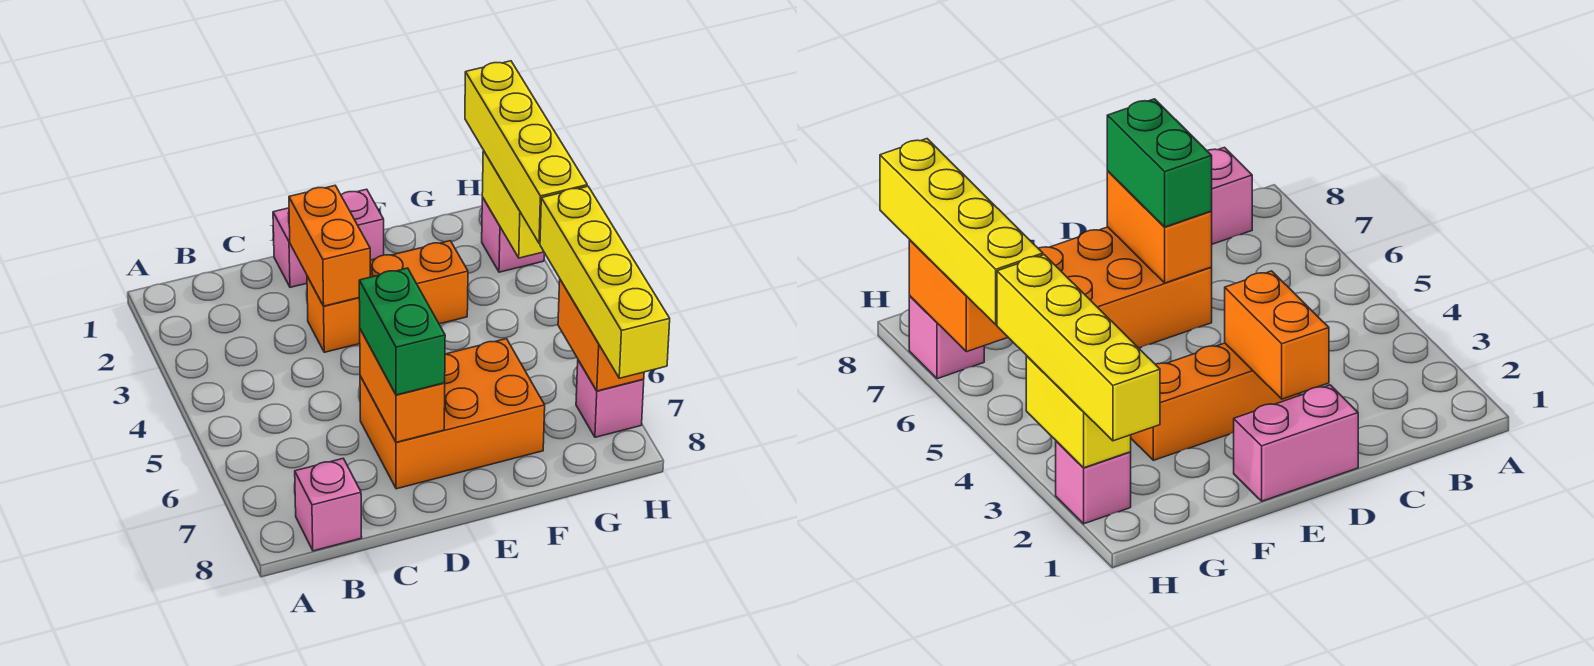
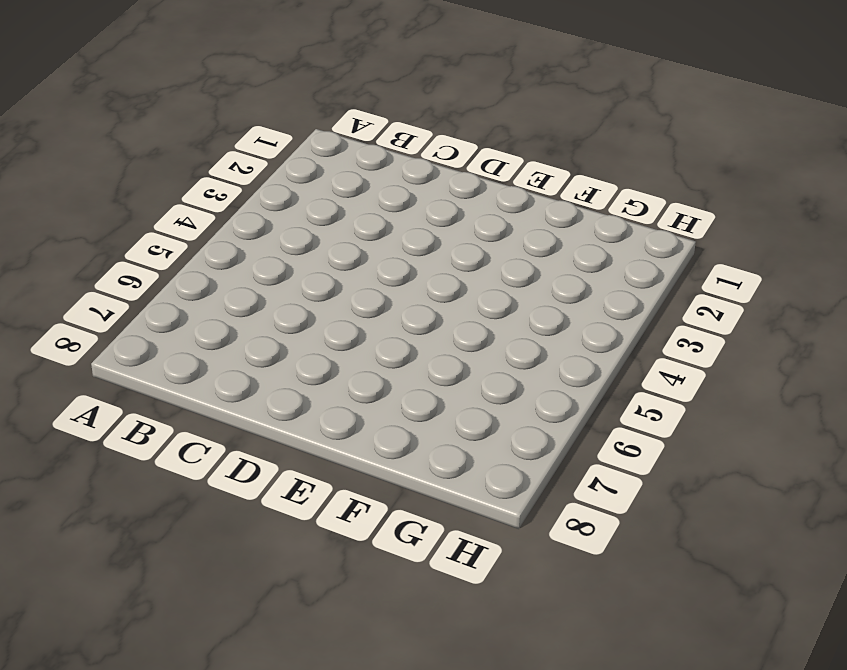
none -> pink brick B8 level 1
none -> pink brick D1:E1 level 1
none -> orange brick D3:F3 level 1

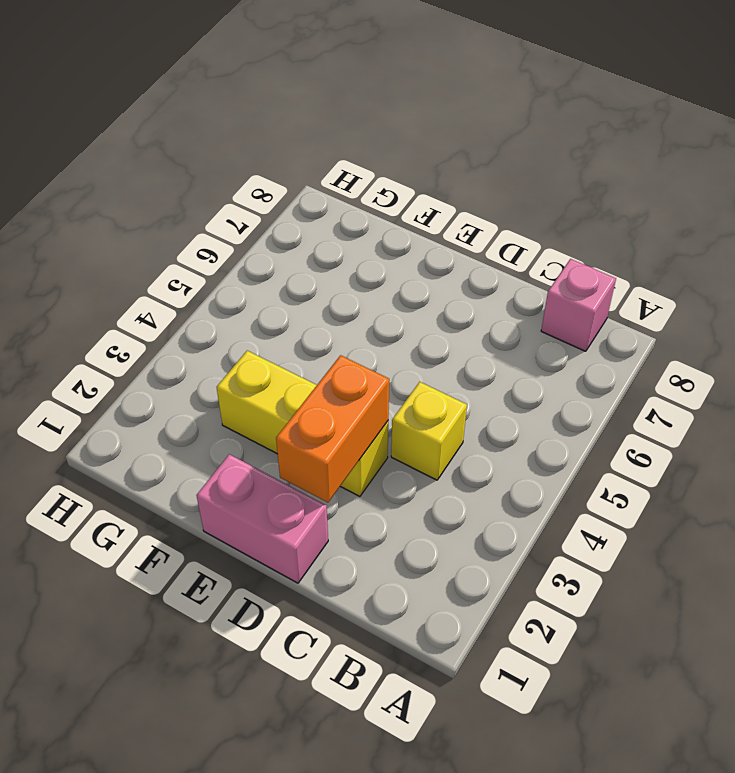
yellow brick C4 level 1 -> none
yellow brick D3:F3 level 1 -> orange brick D3:F3 level 1
none -> orange brick D6:F7 level 1
none -> pink brick H2 level 1
none -> pink brick H7 level 1

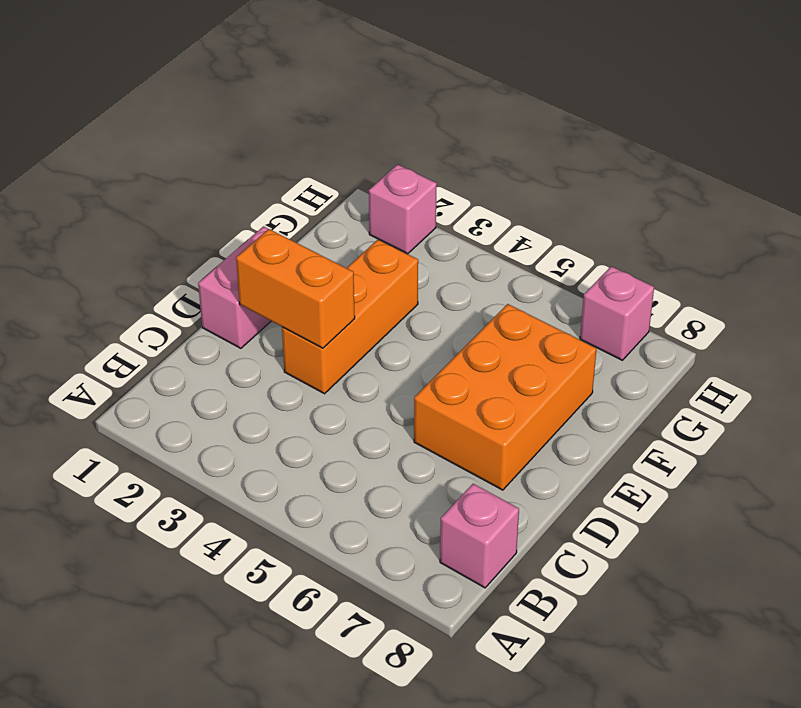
none -> orange brick D6:D7 level 2
none -> yellow brick H2:H3 level 2
none -> orange brick H6:H7 level 2

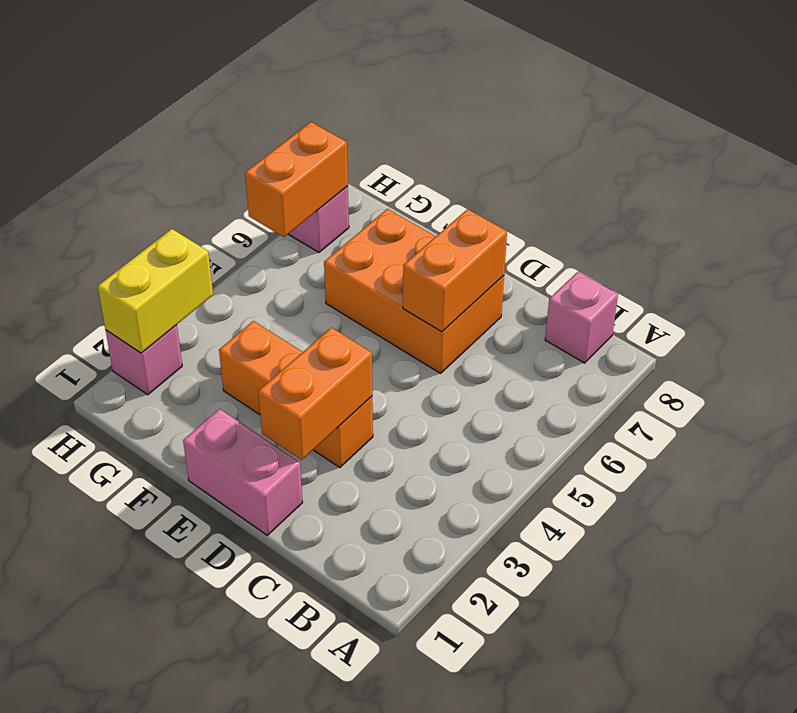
none -> green brick D6:D7 level 3
none -> yellow brick H1:H4 level 3
none -> yellow brick H5:H8 level 3

